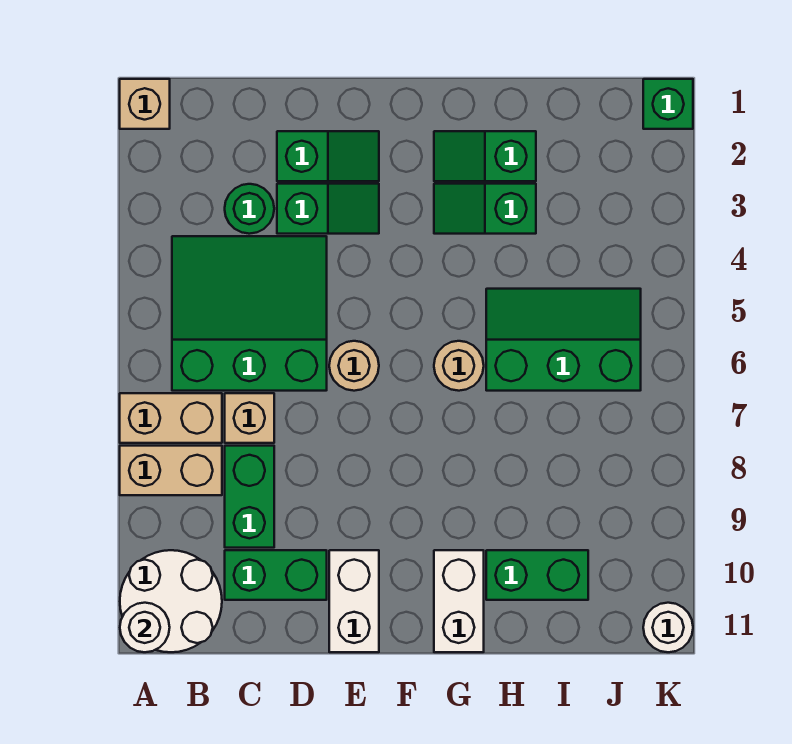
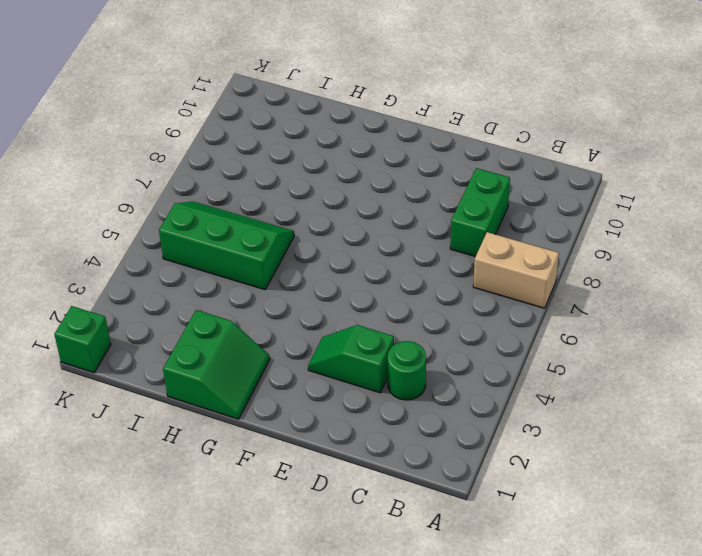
green slope G1:H2 level 1 top H -> green slope G2:H2 level 1 top H
green slope H5:J6 level 1 top 5 -> green slope H5:J6 level 1 top 6
none -> tan brick A1 level 1
none -> tan brick A8:B8 level 1
none -> white round brick A10:B11 level 1

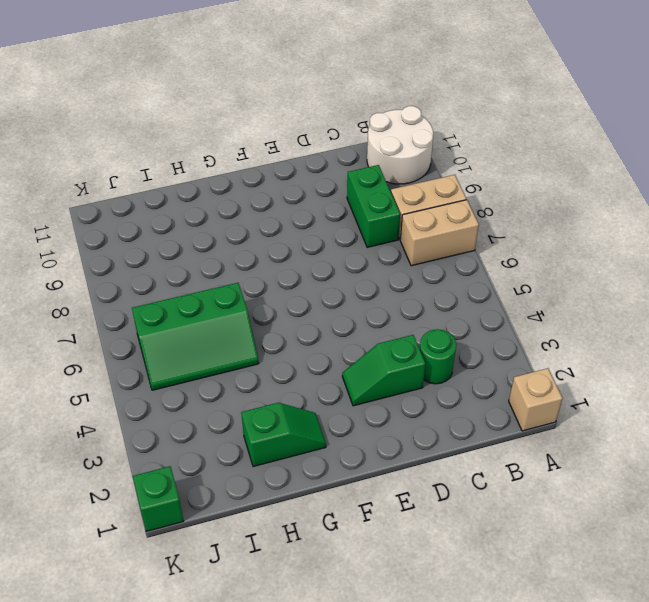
none -> green slope B4:D6 level 1 top 6
none -> tan brick C7 level 1
none -> green brick C10:D10 level 1

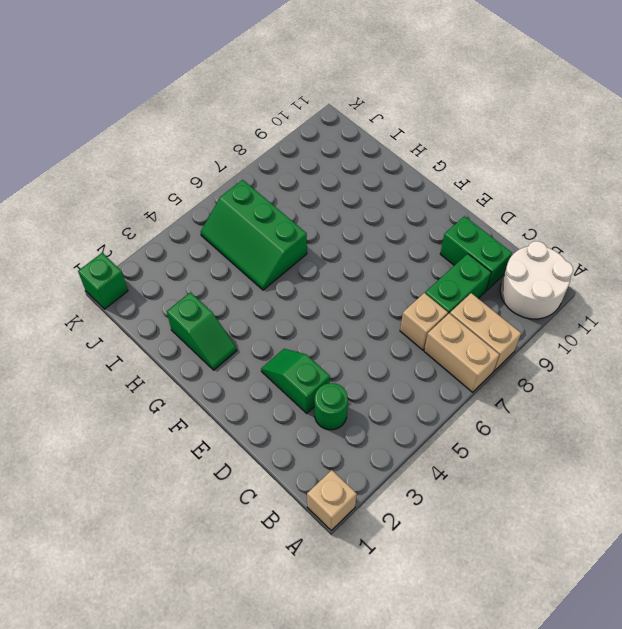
none -> green slope B4:D6 level 1 top 6
none -> green slope D2:E2 level 1 top D
none -> tan round brick E6 level 1

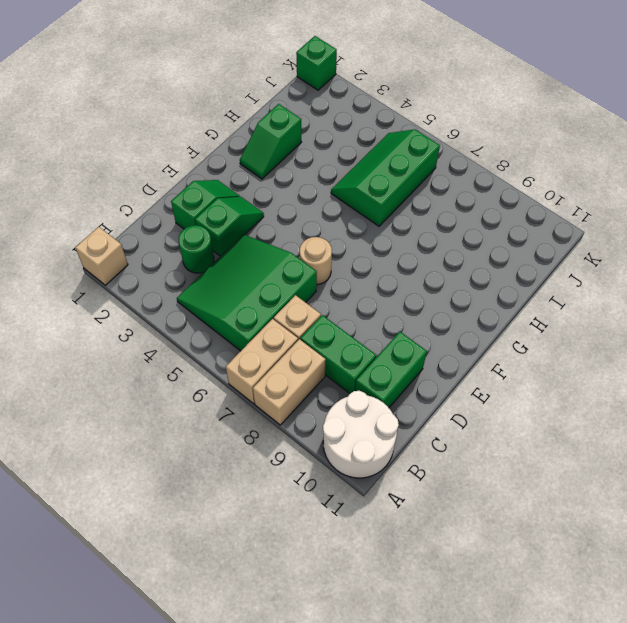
none -> white brick E10:E11 level 1
none -> green slope G3:H3 level 1 top H
none -> tan round brick G6 level 1

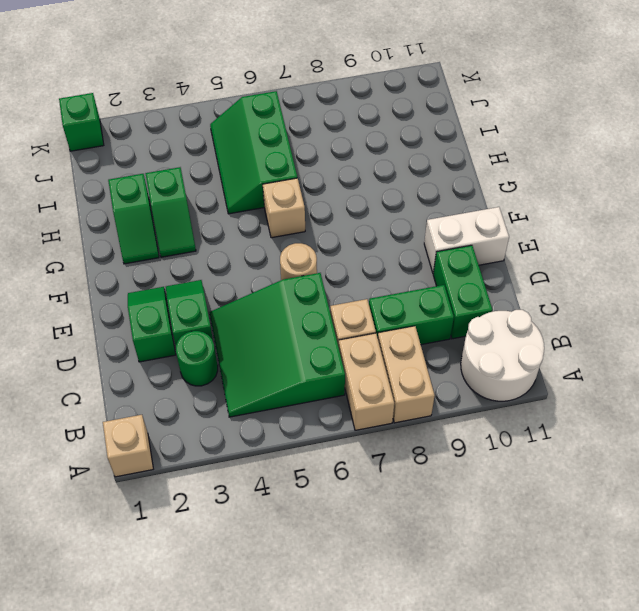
tan brick G6 level 1 -> tan round brick G6 level 1
none -> white brick G10:G11 level 1
none -> green brick H10:I10 level 1
none -> white round brick K11 level 1

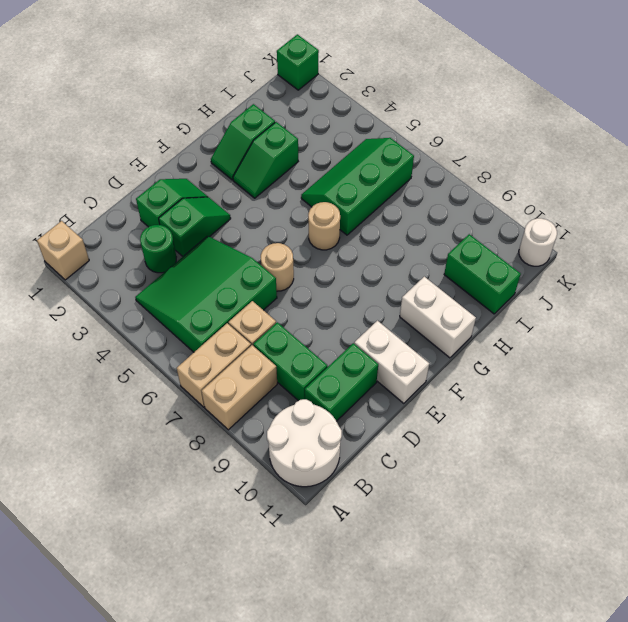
green brick I10:I11 level 1 -> green brick H10:I10 level 1
none -> white round brick A11 level 2

